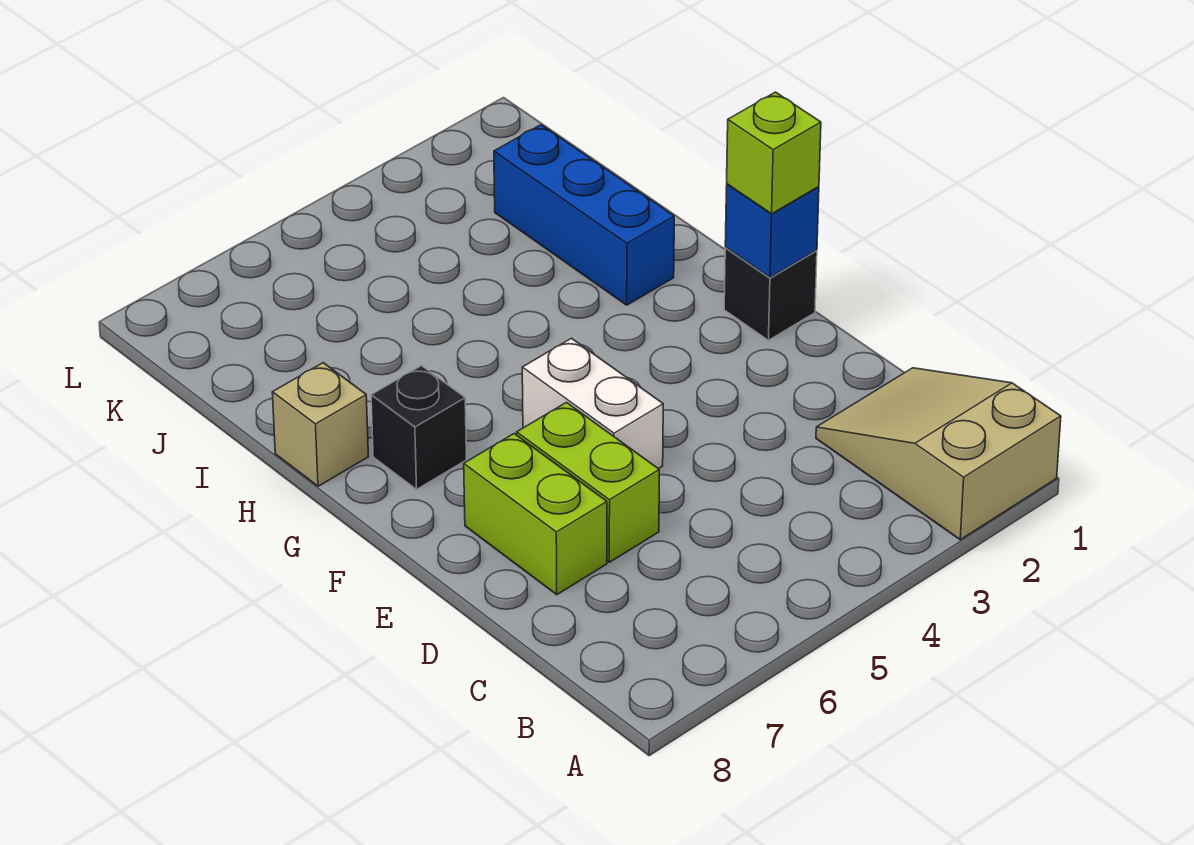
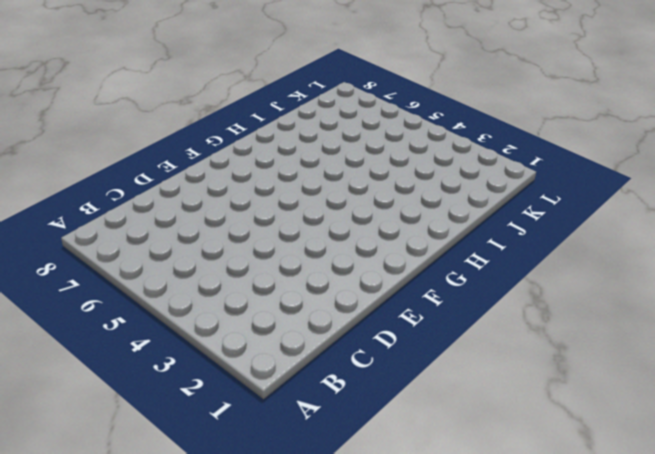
none -> tan slope A1:C2 level 1 top A
none -> lime brick D6:E6 level 1

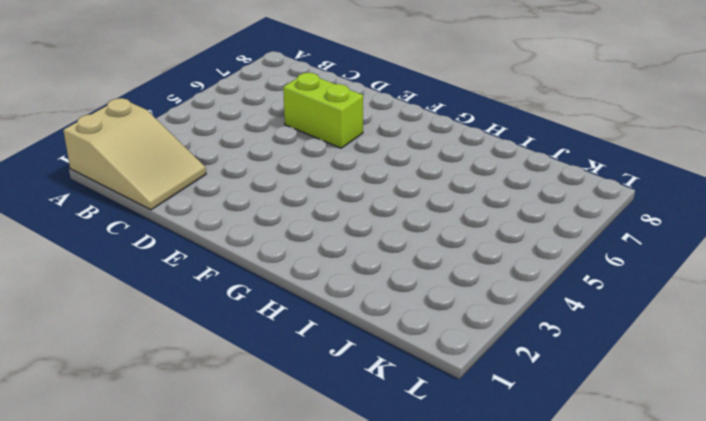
none -> lime brick D7:E7 level 1
none -> white brick E5:F5 level 1

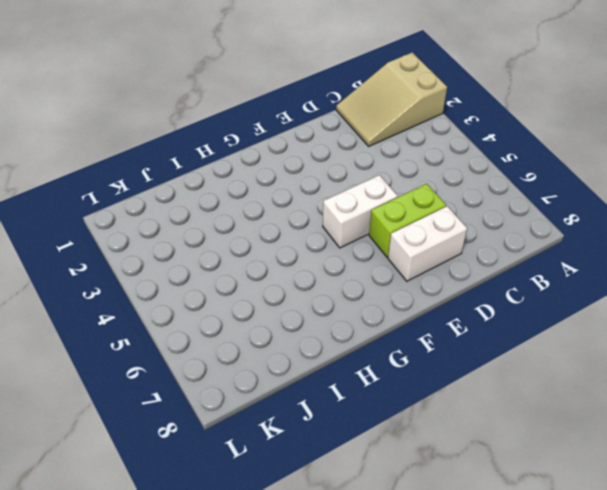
white brick D7:E7 level 1 -> lime brick D7:E7 level 1
none -> black brick F1 level 1
none -> black brick G7 level 1

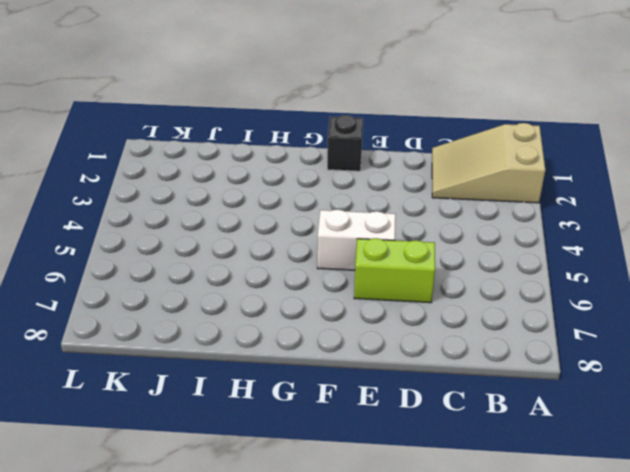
none -> lime brick D7:E7 level 1
none -> black brick G7 level 1

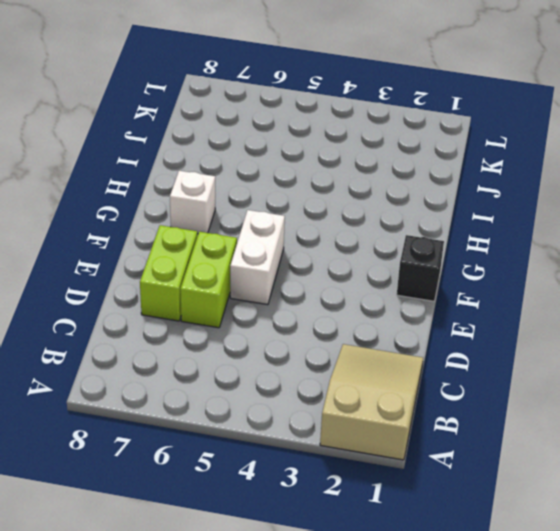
white brick G7 level 1 -> black brick G7 level 1
none -> blue brick H2:J2 level 1
none -> tan brick H8 level 1

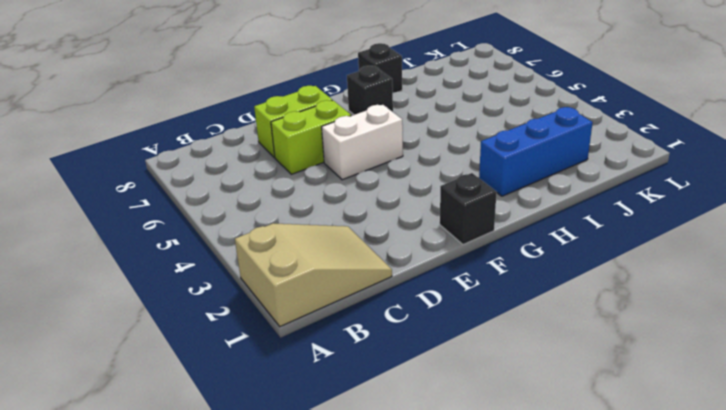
black brick H8 level 1 -> tan brick H8 level 1
none -> blue brick F1 level 2
none -> lime brick F1 level 3

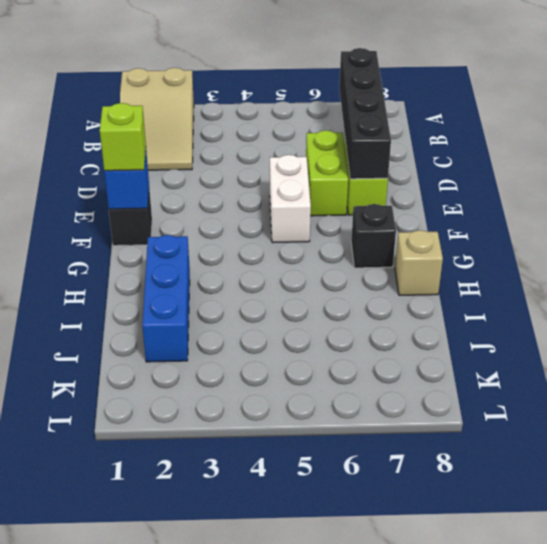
black brick B7:E7 level 2 -> none

